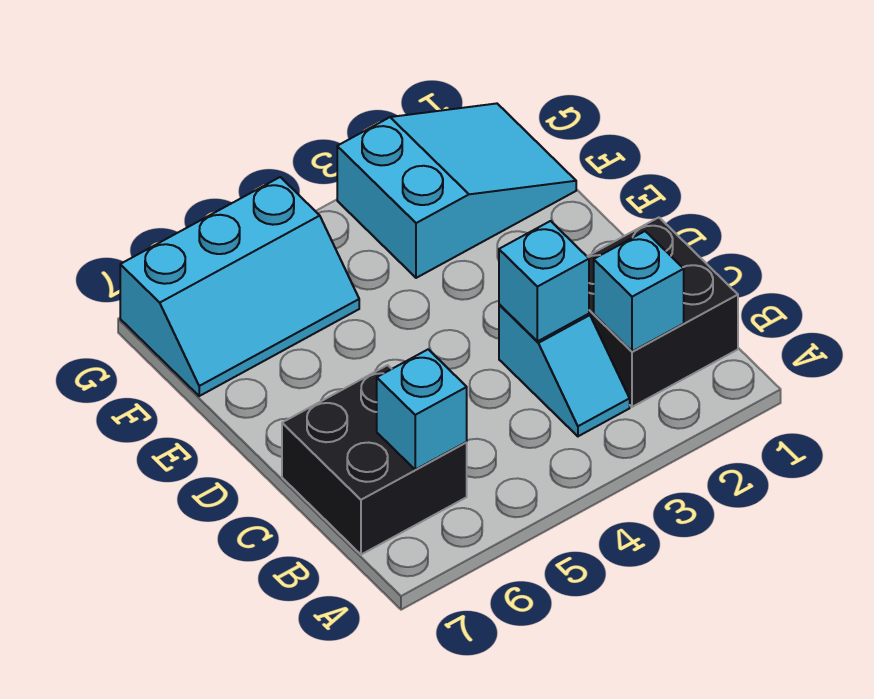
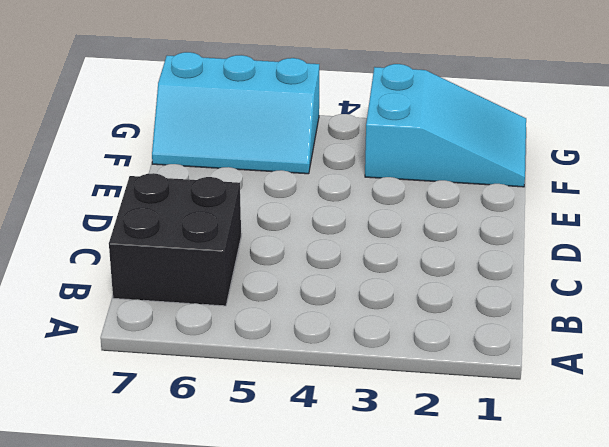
none -> black brick B1:C2 level 1
none -> cyan slope B3:C3 level 1 top C

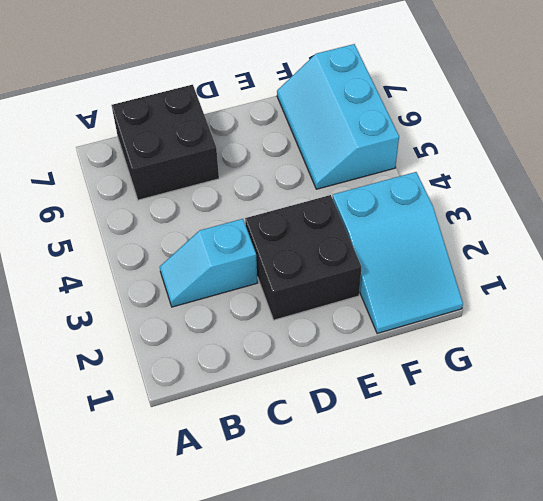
black brick D2:E3 level 1 -> black brick B1:C2 level 1
none -> cyan brick B2 level 2
none -> cyan brick B6 level 2

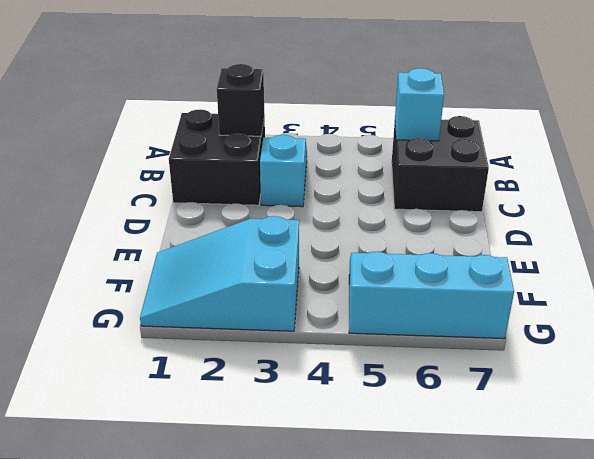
black brick B2 level 2 -> cyan brick B2 level 2
none -> cyan brick C3 level 2

